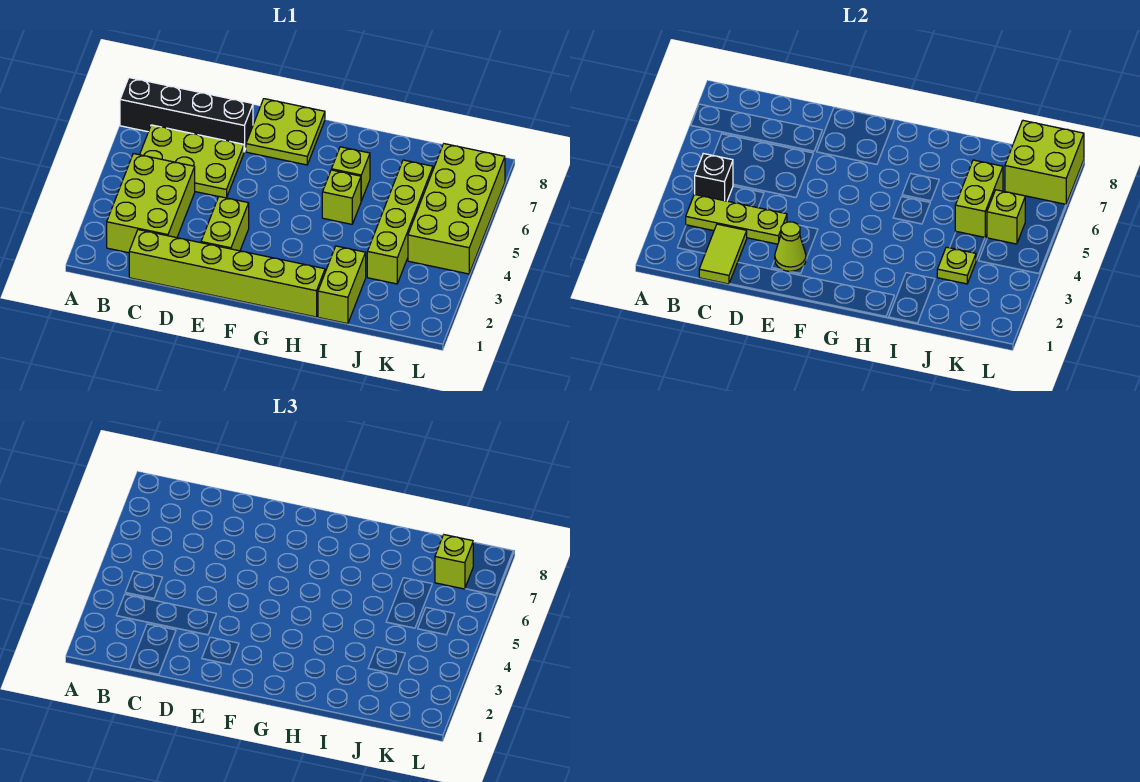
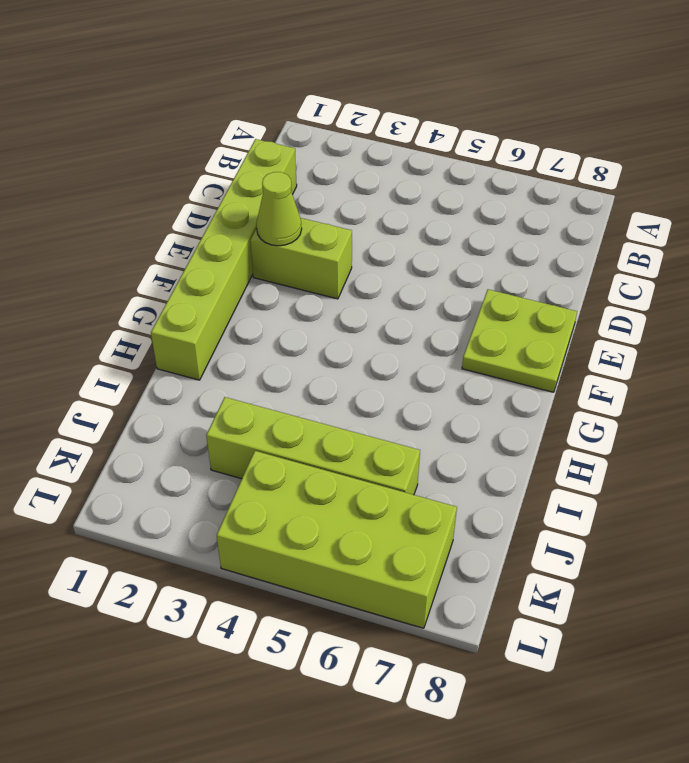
none -> black brick A7:D7 level 1
none -> lime brick B2:C4 level 1
none -> lime plate B5:D6 level 1

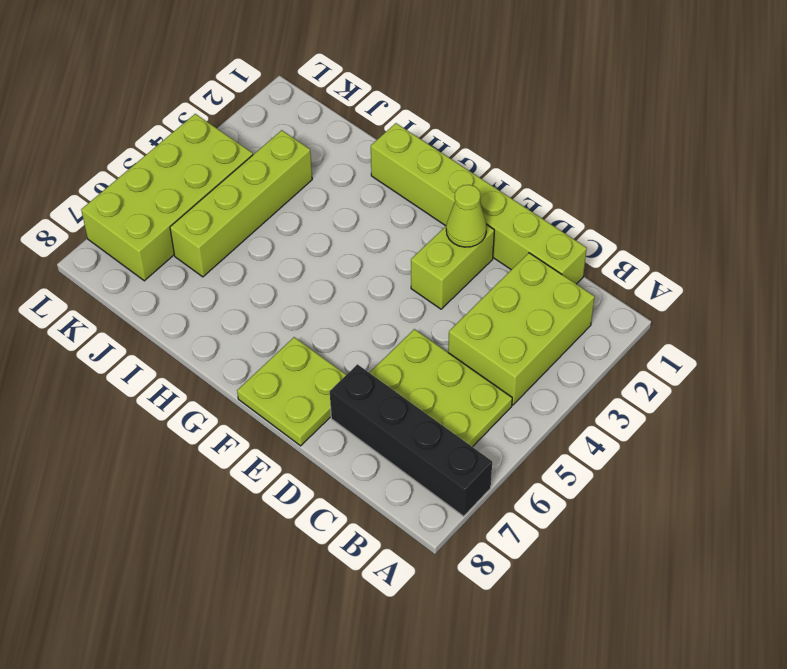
none -> lime brick H5 level 1
none -> lime brick H6 level 1
none -> lime brick I1:I2 level 1

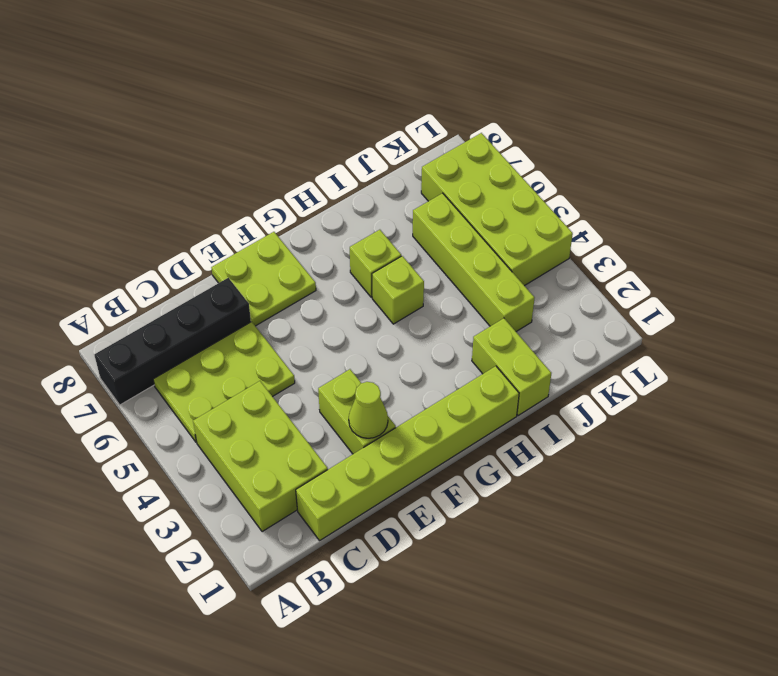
none -> lime plate B3:D3 level 2
none -> black brick B4 level 2
none -> lime tile C1:C2 level 2

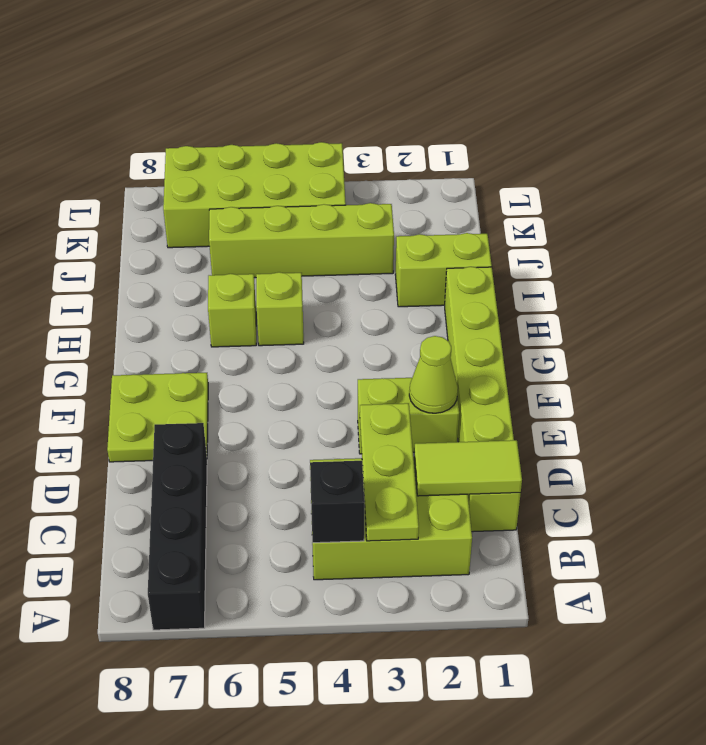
none -> lime plate B5:D6 level 1
none -> lime plate J3 level 2
none -> lime brick J5:J6 level 2

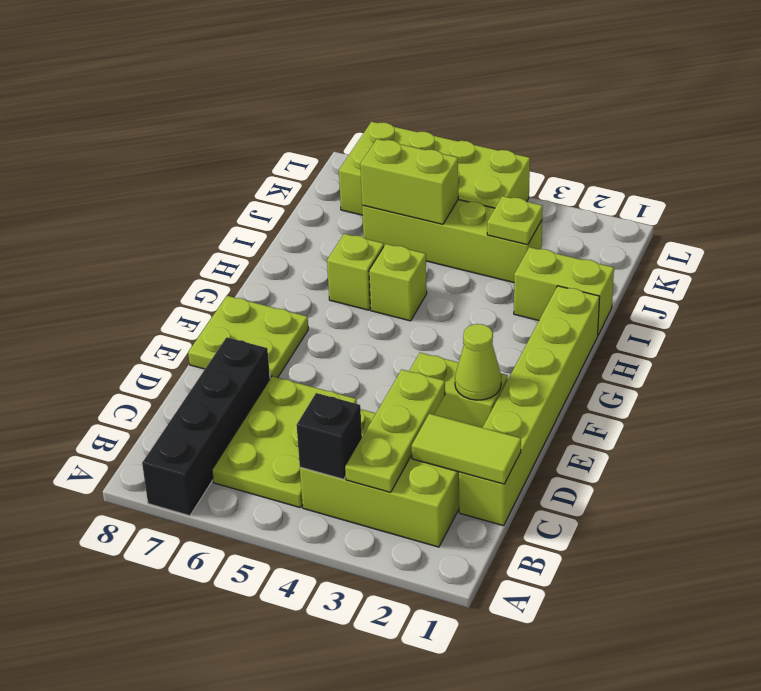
none -> lime brick K5 level 2
none -> lime brick K7:L8 level 2
none -> lime brick K7 level 3

